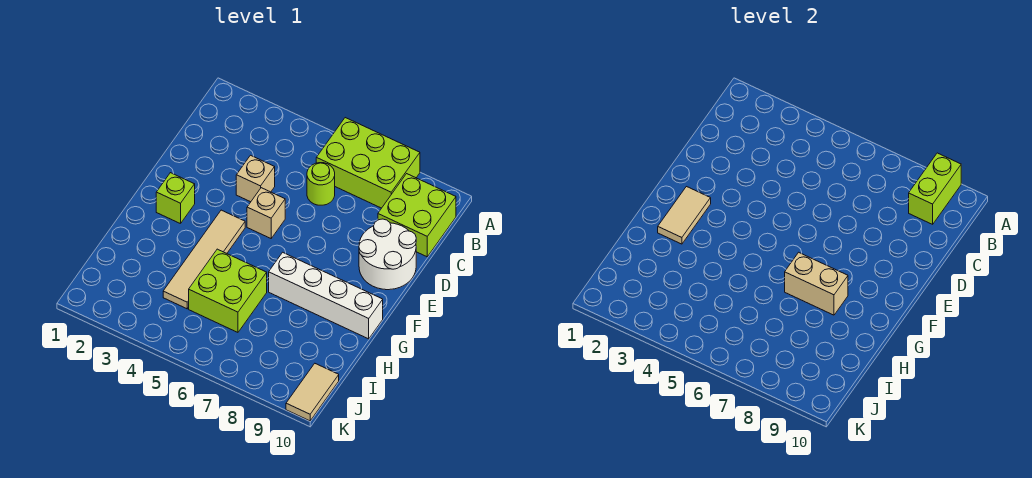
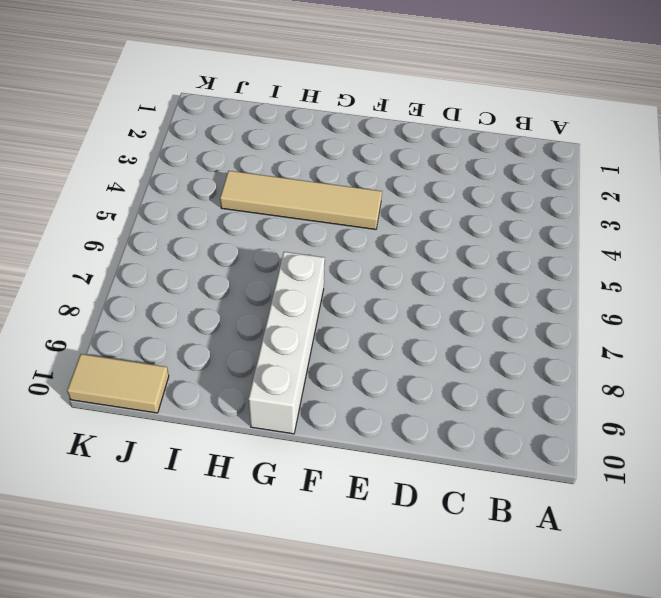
none -> lime brick A6:B8 level 1
none -> lime brick B9:C10 level 1
none -> lime round brick C6 level 1

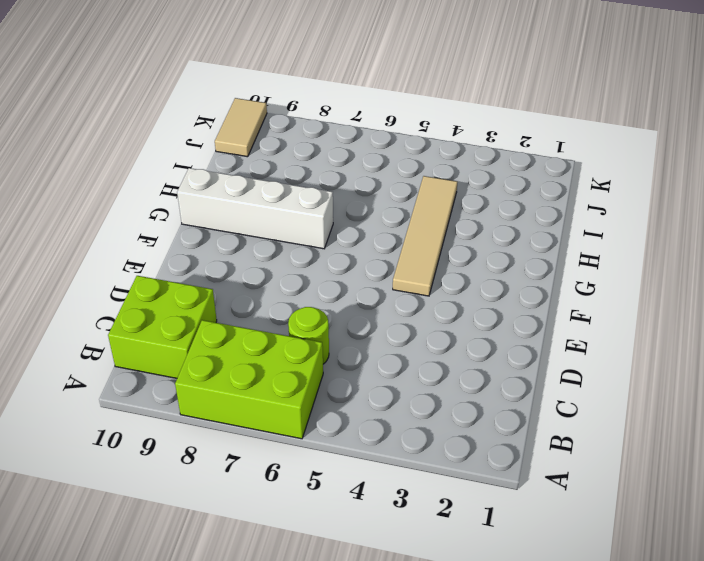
none -> tan brick D4 level 1
none -> white round brick D9:E10 level 1
none -> tan brick E5 level 1

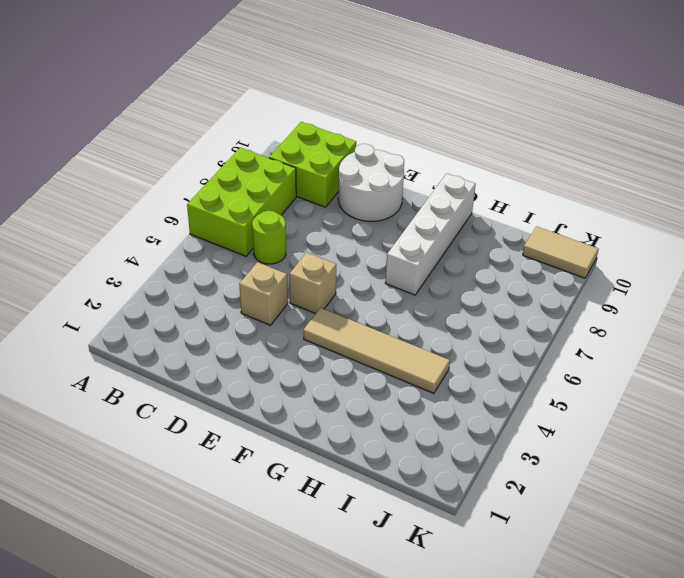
none -> lime brick F2 level 1
none -> lime brick H5:I6 level 1
none -> lime brick A9:B9 level 2

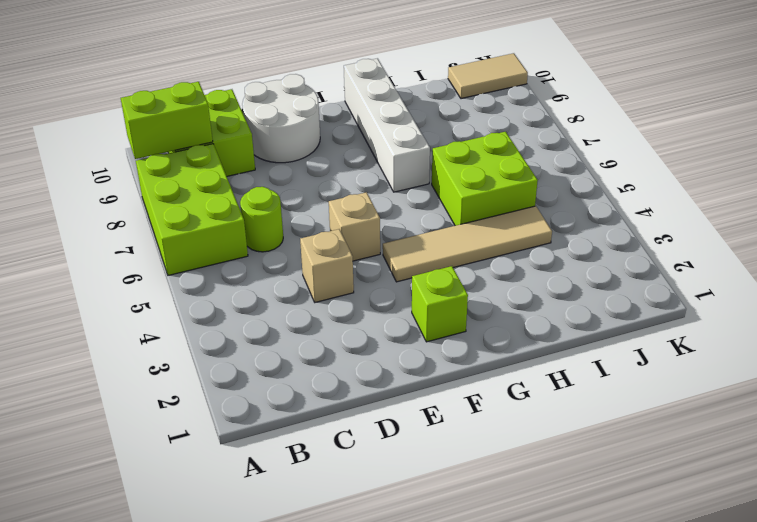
none -> tan tile F2:G2 level 2
none -> tan brick G7:G8 level 2

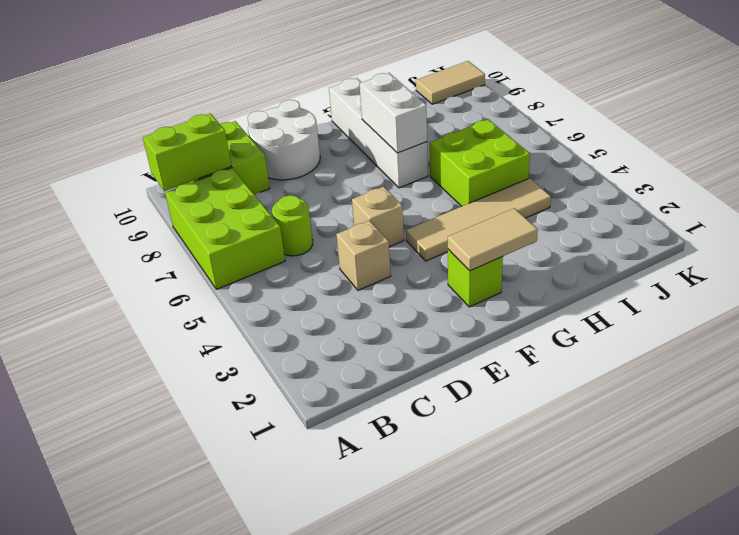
white brick G7:G8 level 2 -> tan brick G7:G8 level 2

